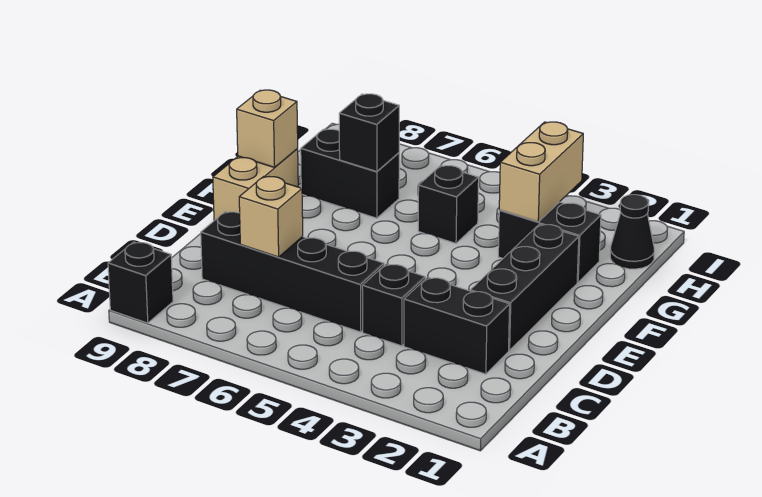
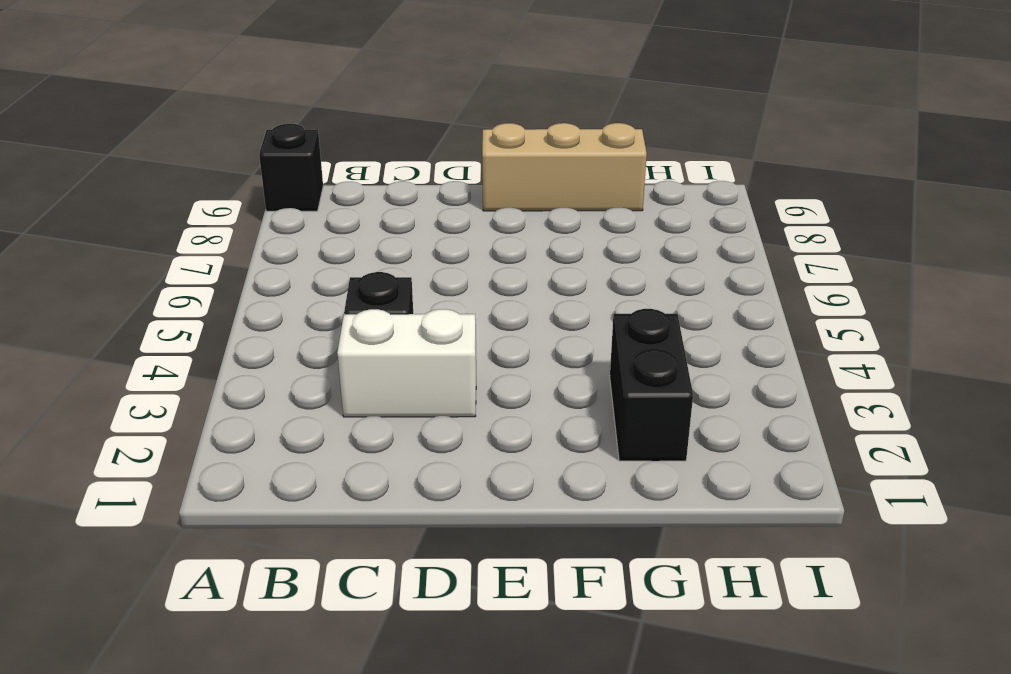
white brick C3:D3 level 1 -> black brick C2:C3 level 1
tan brick E9:G9 level 1 -> tan brick E9:F9 level 1
none -> black brick C5:C8 level 1
none -> black brick D2:F2 level 1
none -> black brick G5 level 1

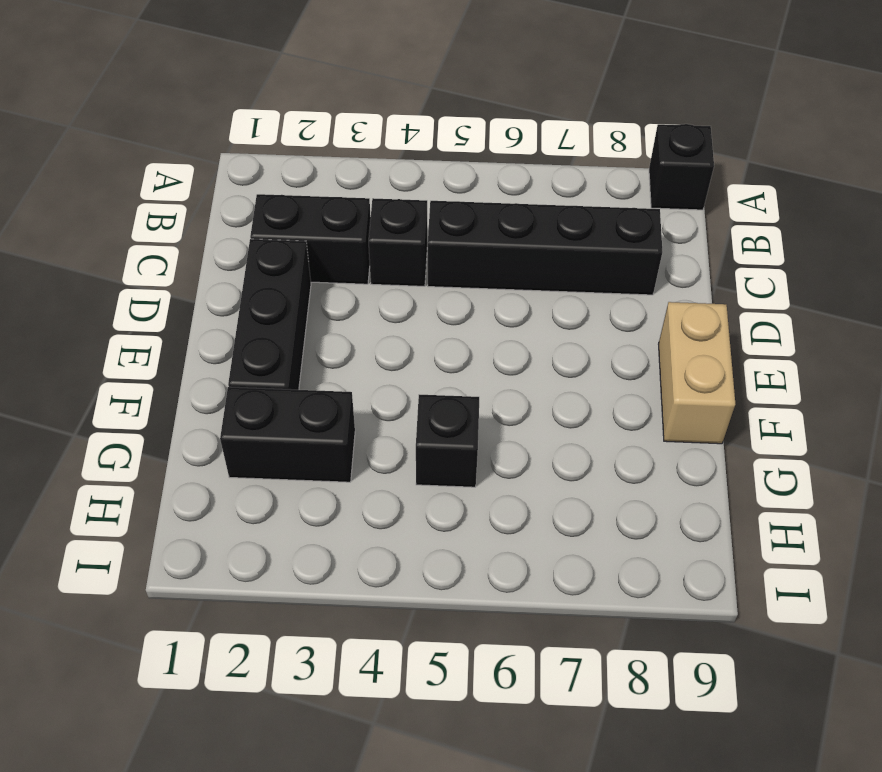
none -> black brick G7:G8 level 1
none -> black cone H1 level 1
none -> tan brick C7 level 2

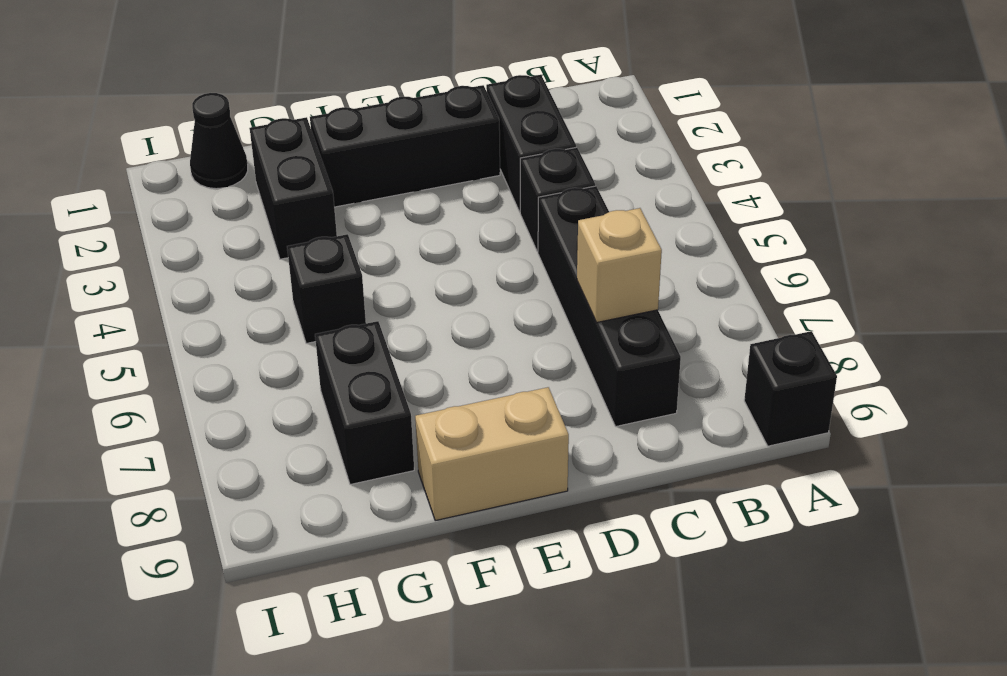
none -> tan brick F9 level 2
none -> tan brick G3:H3 level 2
none -> black brick G7 level 2

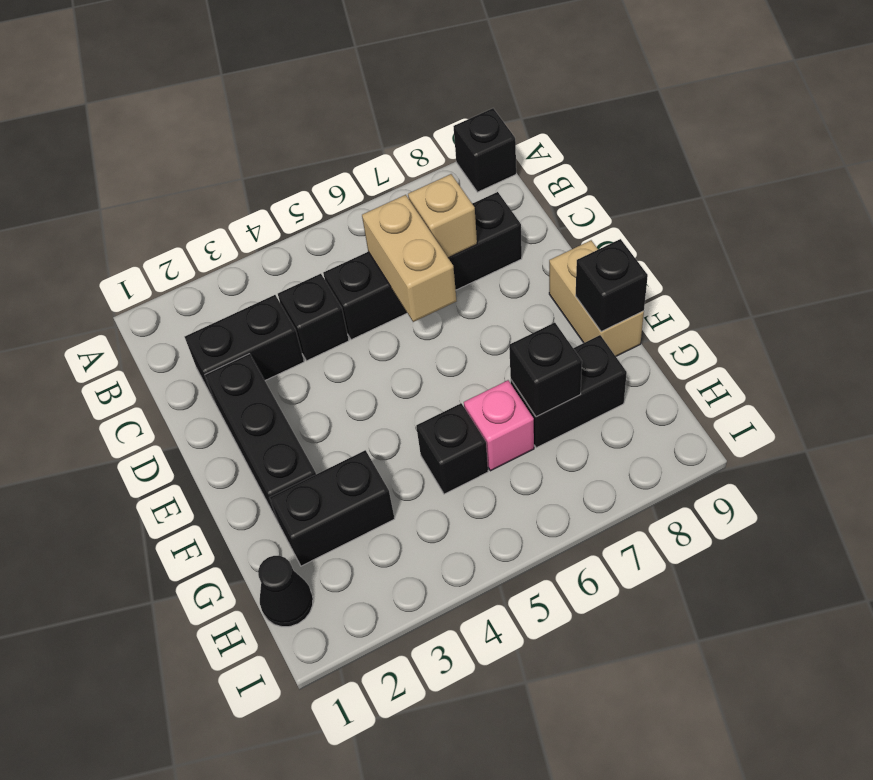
tan brick C6:D6 level 2 -> tan brick G3:H3 level 2
black brick F9 level 2 -> tan brick F9 level 2
pink brick G6 level 1 -> none

